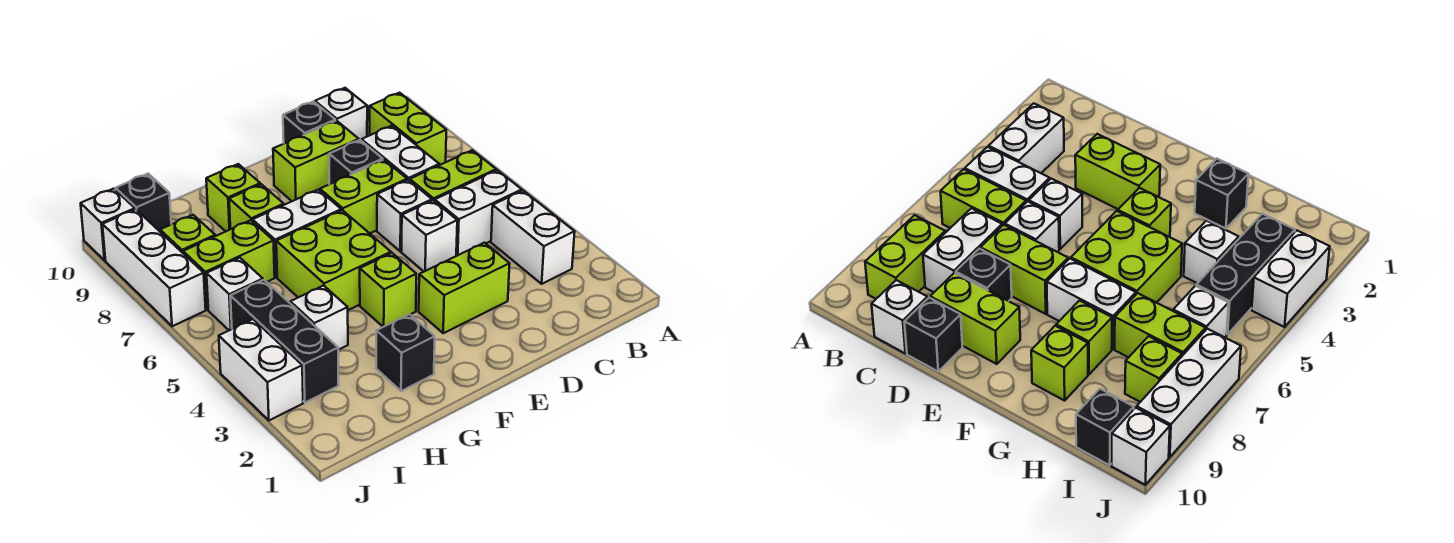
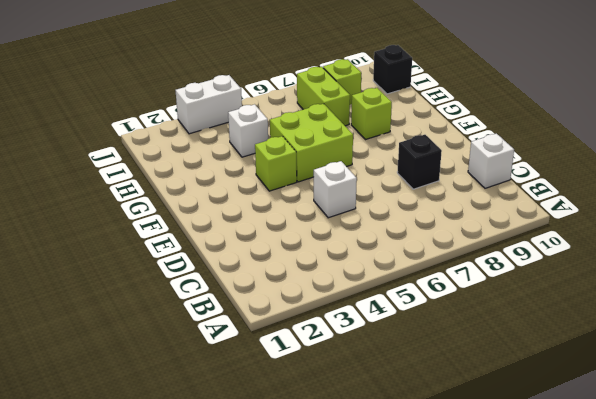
none -> white brick B3:B4 level 1
none -> white brick B5:C5 level 1
none -> lime brick B6:C6 level 1

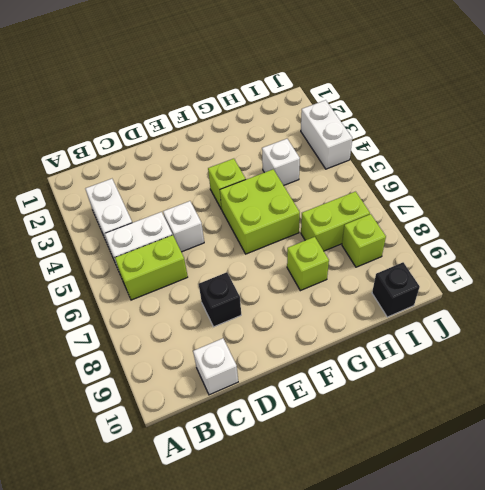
none -> lime brick B8:B9 level 1
none -> white brick C7:C8 level 1
none -> lime brick D3:E3 level 1

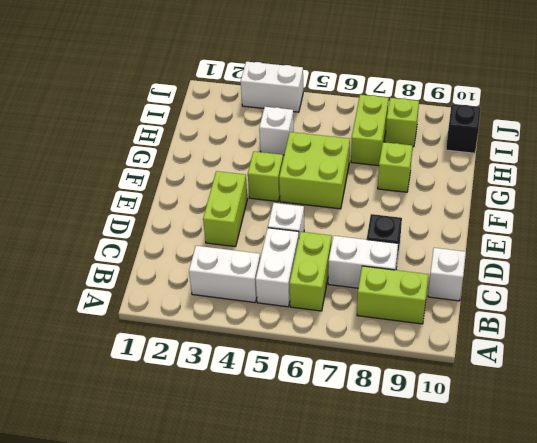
none -> white brick D6 level 1
none -> lime brick D7:E7 level 1
none -> lime brick D9:E9 level 1

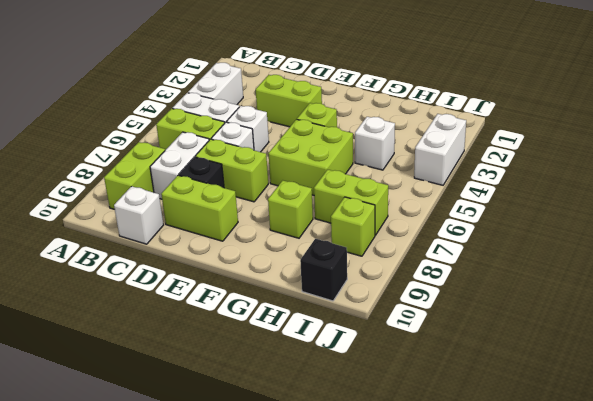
none -> black brick D10 level 1
none -> white brick F7:G7 level 1
none -> black brick G2 level 1

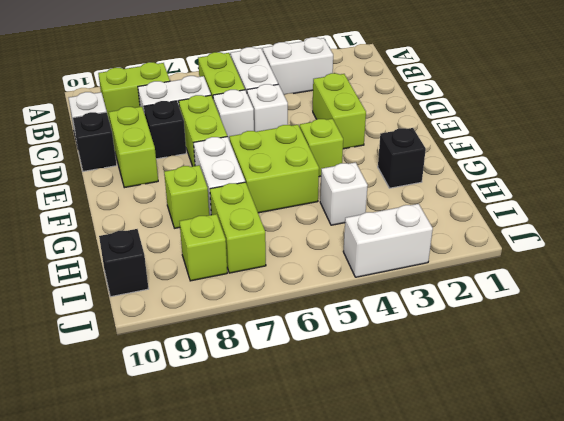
none -> lime brick G9 level 1
none -> black brick I3:I5 level 1
none -> white brick I6 level 1

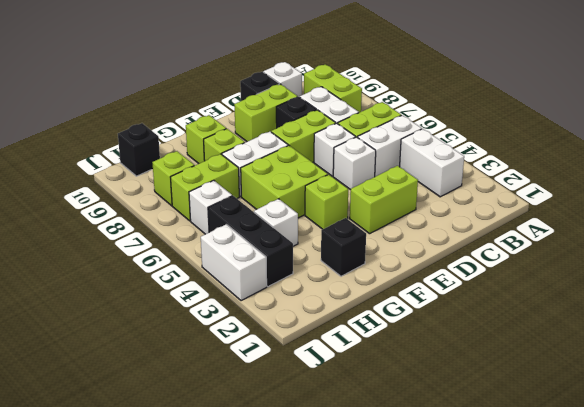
none -> white brick J7:J9 level 1
none -> white brick J10 level 1

